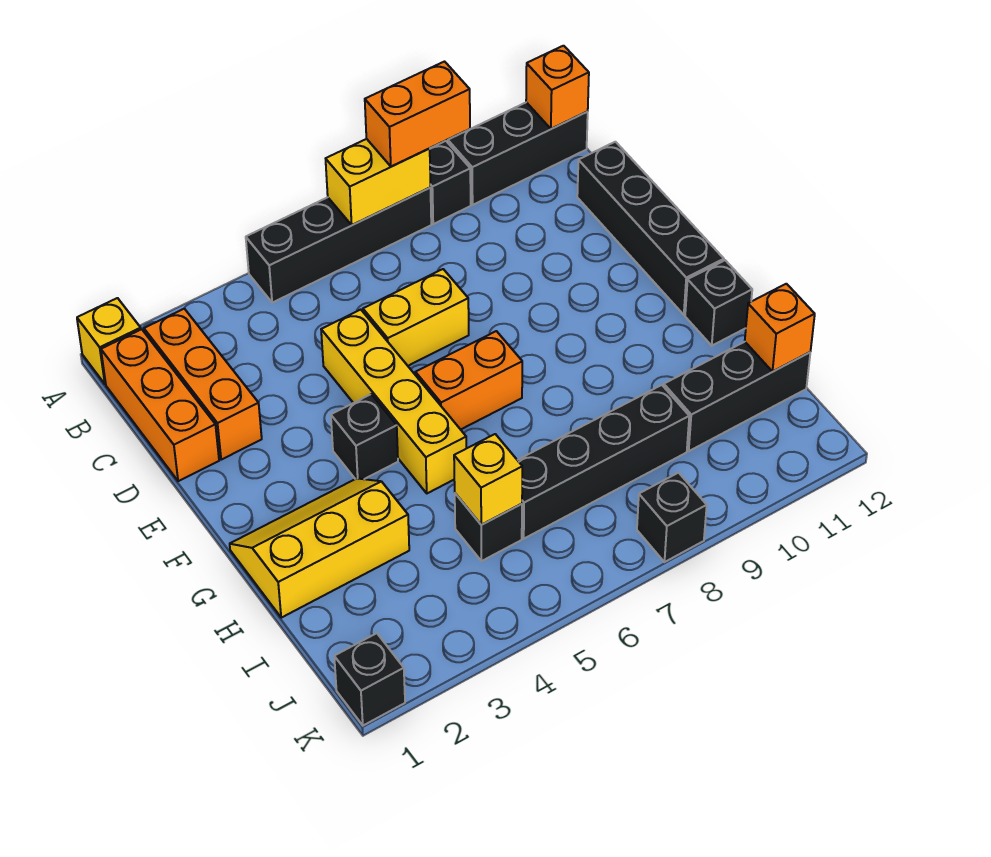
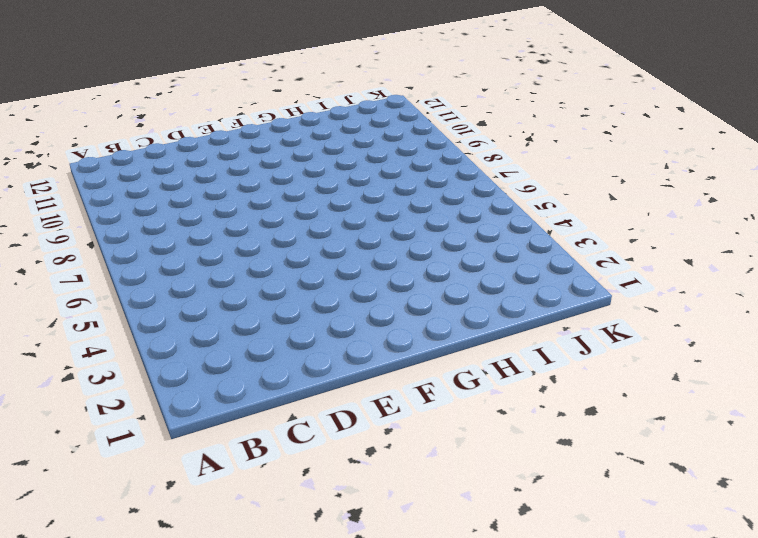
none -> yellow brick A1 level 1
none -> black brick A5:A8 level 1
none -> black brick A9 level 1

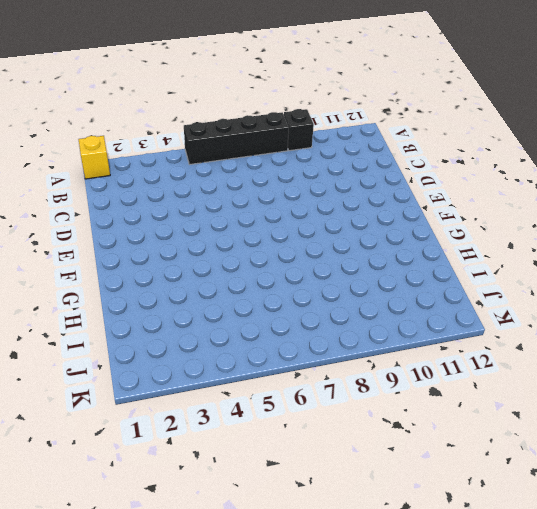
none -> black brick A10:A12 level 1
none -> orange brick B1:D1 level 1
none -> orange brick B2:D2 level 1

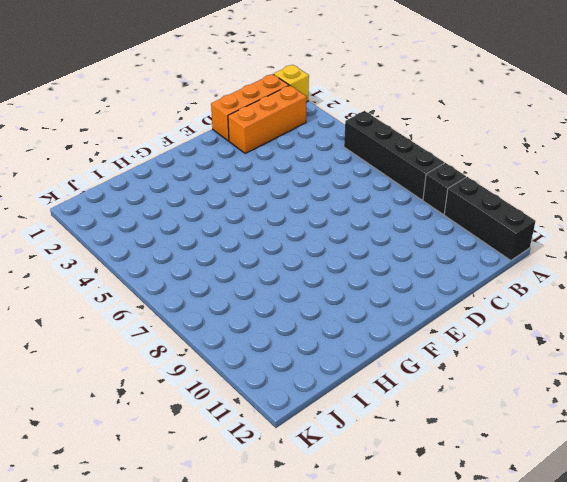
none -> black brick C12:F12 level 1
none -> yellow brick D5:G5 level 1
none -> yellow brick D6:D7 level 1

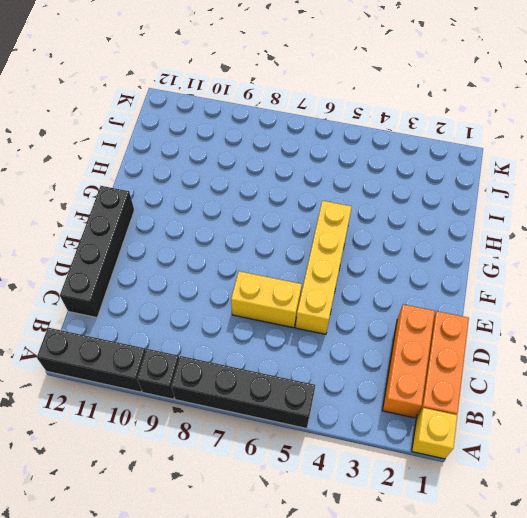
none -> black brick F4 level 1
none -> orange brick F6:F7 level 1
none -> yellow slope G1:H3 level 1 top H

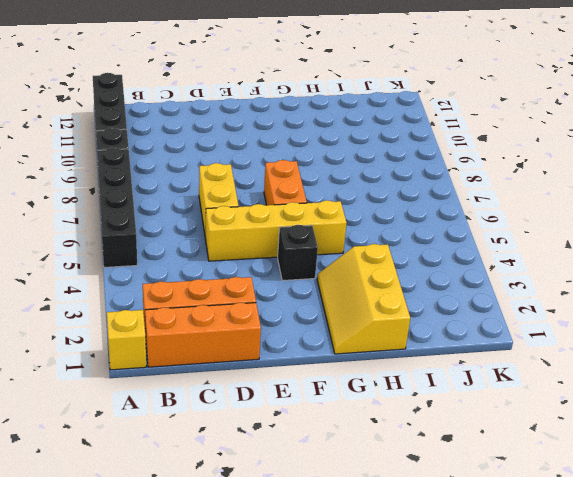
none -> black brick C12:F12 level 1
none -> black brick G12 level 1
none -> black brick I5 level 1

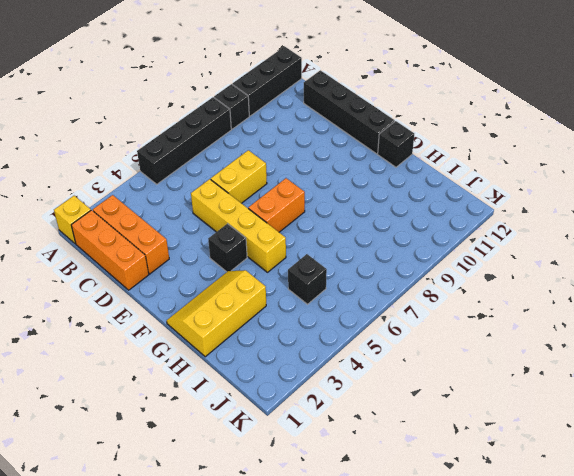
none -> black brick I6:I9 level 1
none -> black brick I10:I12 level 1
none -> black brick K1 level 1

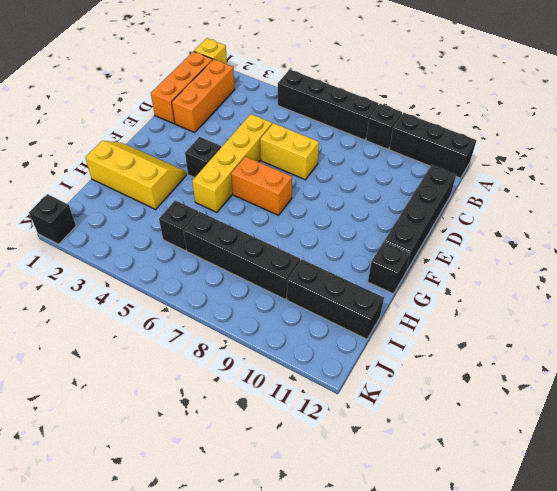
none -> black brick K8 level 1
none -> yellow brick A7:A8 level 2
none -> orange brick A12 level 2

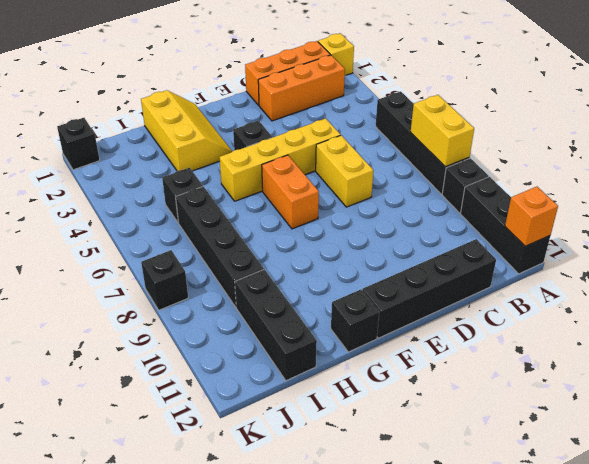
none -> yellow brick I5 level 2
none -> orange brick I12 level 2
none -> orange brick A8:A9 level 3

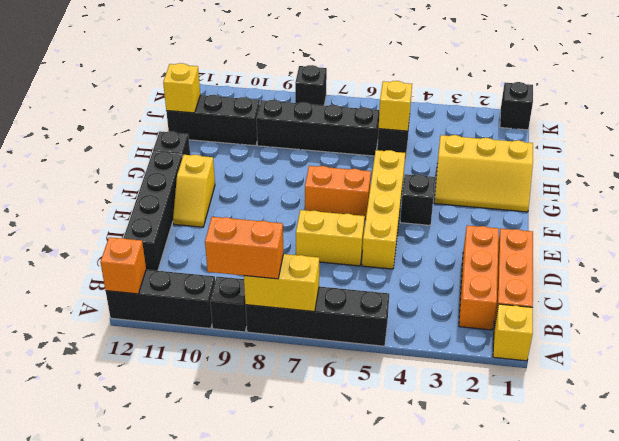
yellow slope E11:F11 level 1 top F -> none
yellow brick I12 level 2 -> orange brick I12 level 2

